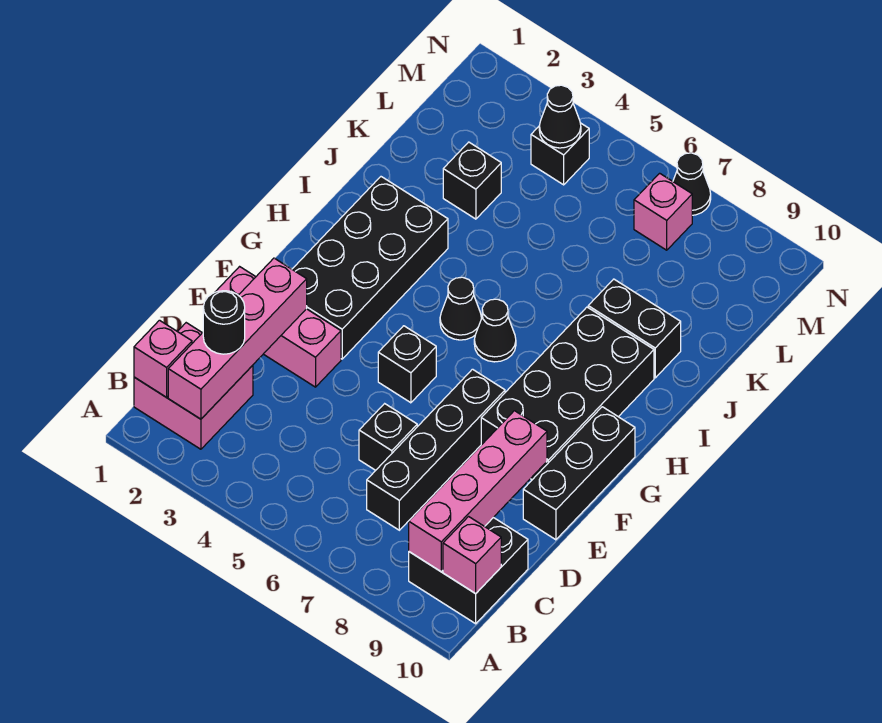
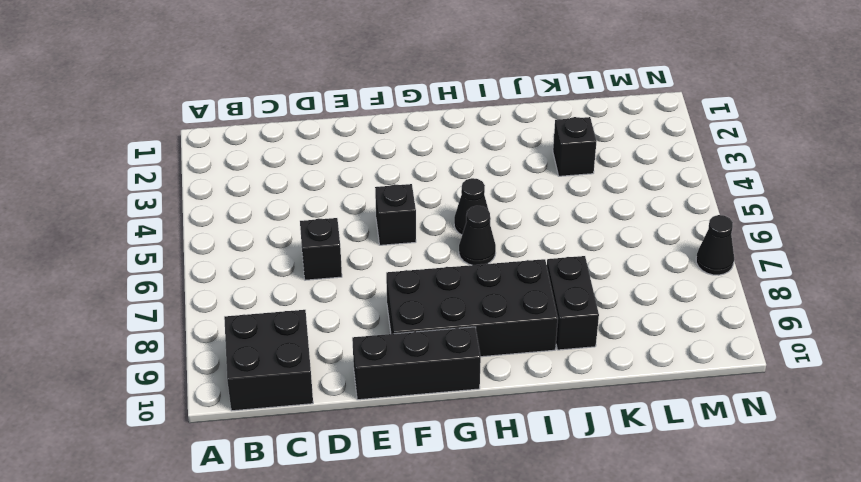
none -> pink brick B1:C2 level 1
none -> black brick C7:F7 level 1
none -> pink brick E1:E3 level 1

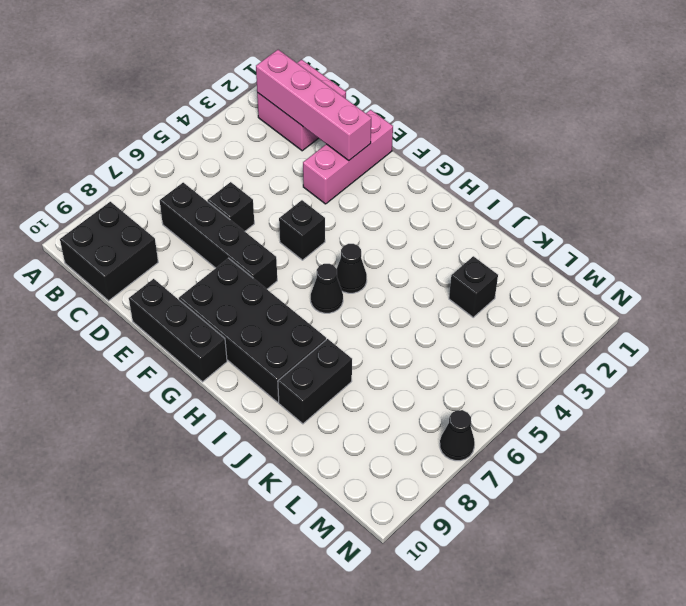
none -> black brick F2:I3 level 1
none -> black brick M4 level 1
none -> pink brick M7 level 1

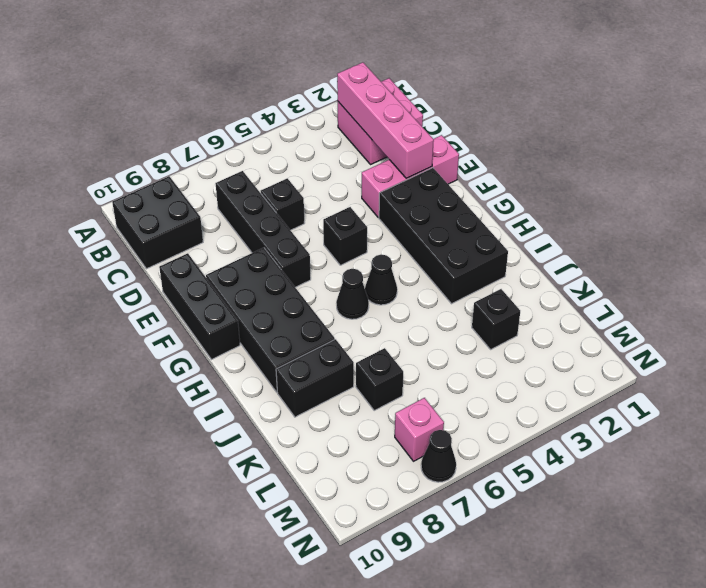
black brick K7 level 1 -> black brick M4 level 1
none -> pink brick B1 level 2
none -> pink brick B9:E9 level 2
none -> pink brick B10 level 2

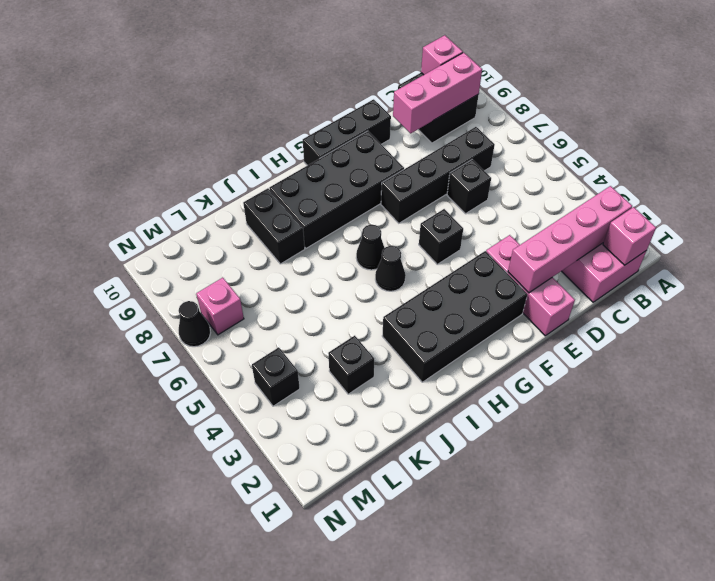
pink brick B9:D9 level 2 -> pink brick B9:E9 level 2
none -> black cone M4 level 2
none -> black round brick C2 level 3

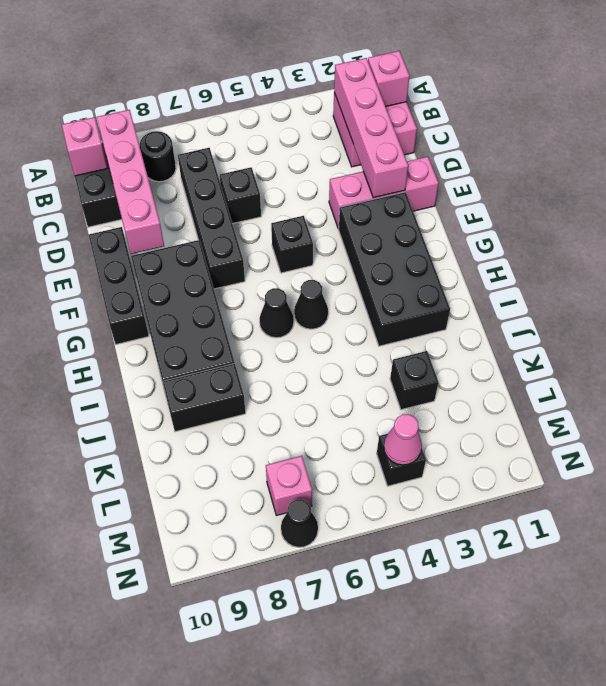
black round brick B8 level 1 -> black round brick C2 level 3
pink cone M4 level 2 -> black cone M4 level 2

